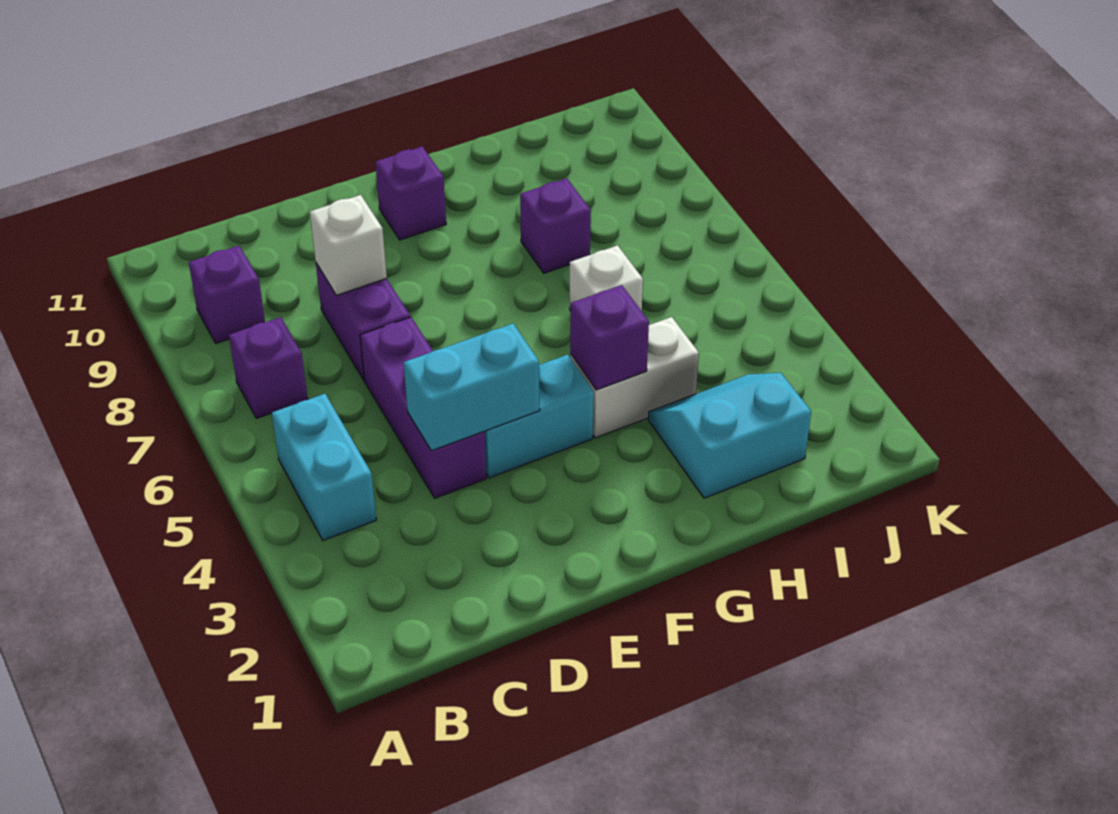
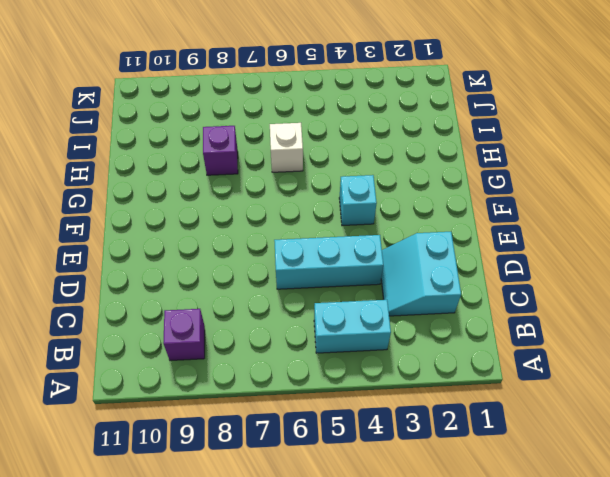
cyan slope C2:D3 level 1 top 2 -> cyan slope H2:I3 level 1 top 2
cyan brick D4:D6 level 1 -> purple brick D4:D6 level 1
cyan brick F4 level 1 -> cyan brick E4:F4 level 1
none -> purple brick B7 level 1
none -> purple brick D7:D8 level 1
none -> purple brick F10 level 1

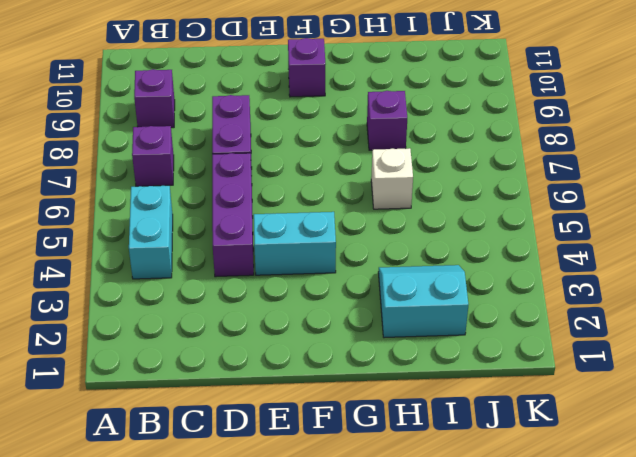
none -> white brick G4:H4 level 1
none -> cyan brick D4:E4 level 2
none -> white brick D8 level 2

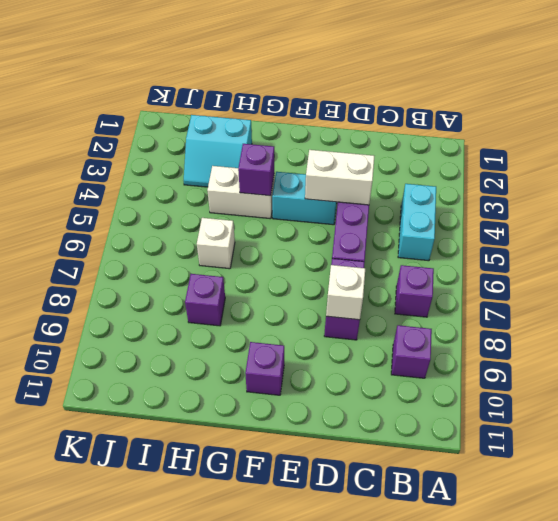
white brick D4:E4 level 2 -> cyan brick D4:E4 level 2

